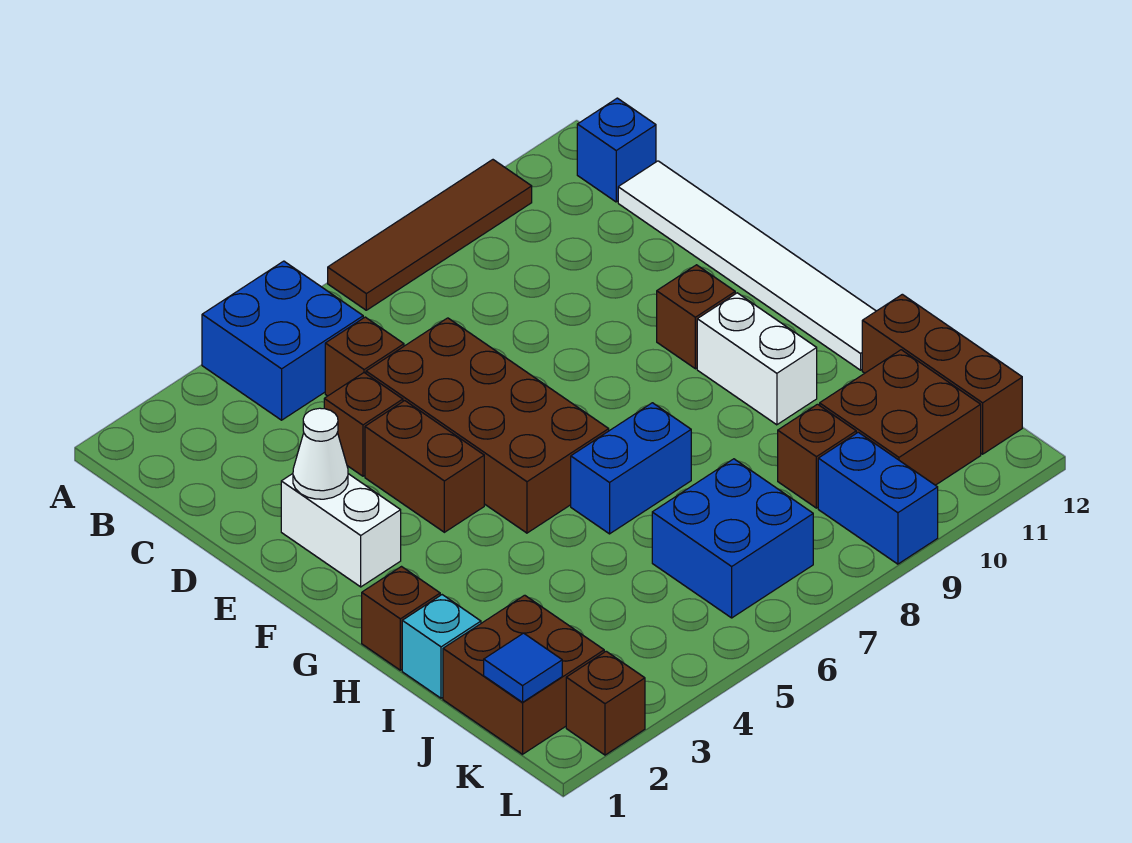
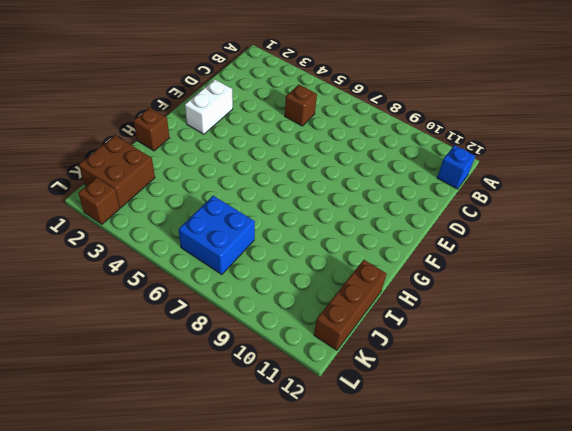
none -> blue brick A4:B5 level 1
none -> brown tile A7:A10 level 1
none -> white tile C12:H12 level 1

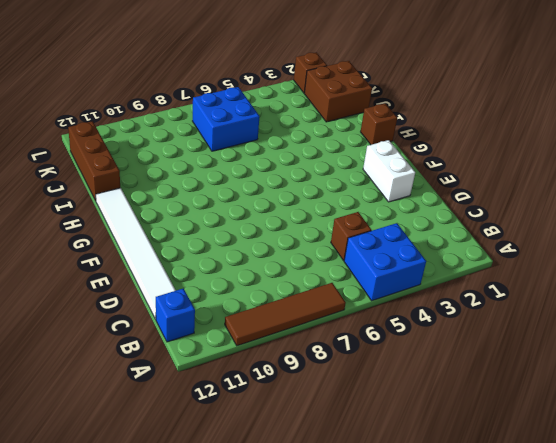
none -> brown brick D4 level 1
none -> brown brick D5:G6 level 1
none -> brown brick E4:F4 level 1

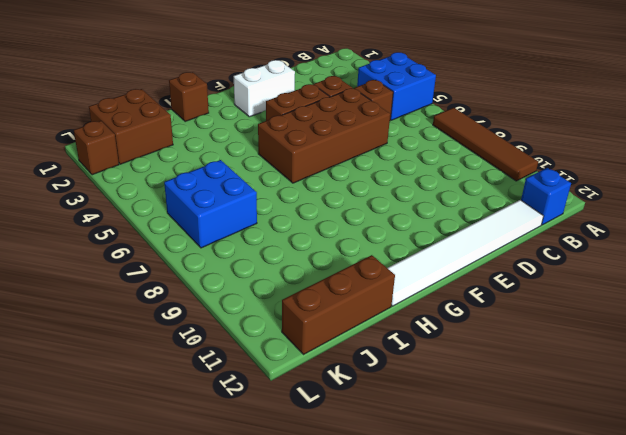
none -> brown brick F10 level 1
none -> white brick G10:H10 level 1
none -> blue brick H6:H7 level 1

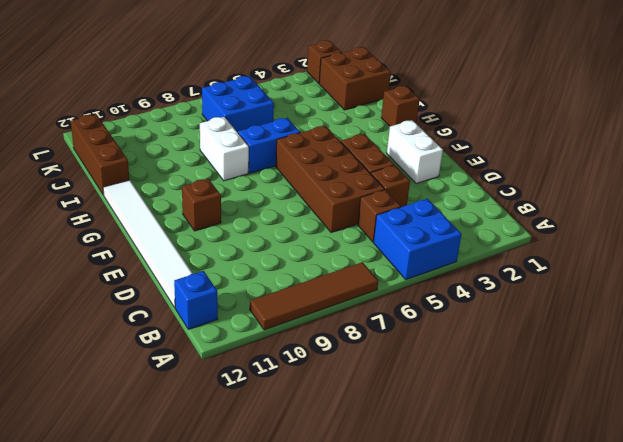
white brick H8:I8 level 1 -> white brick G10:H10 level 1
none -> cyan brick I1 level 1
none -> brown brick J9 level 1
none -> brown brick J10:K11 level 1

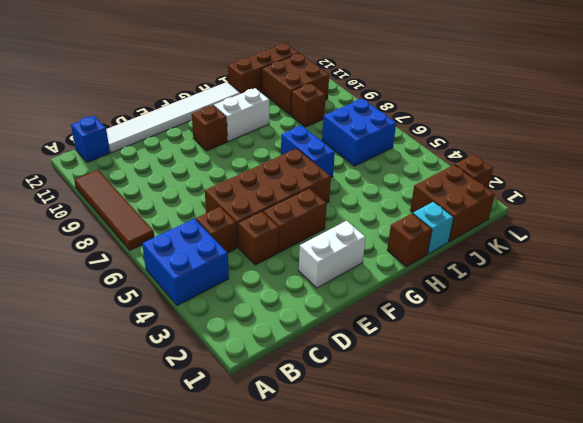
none -> blue brick K9:L9 level 1
none -> white cone E2 level 2
none -> blue tile K1 level 2

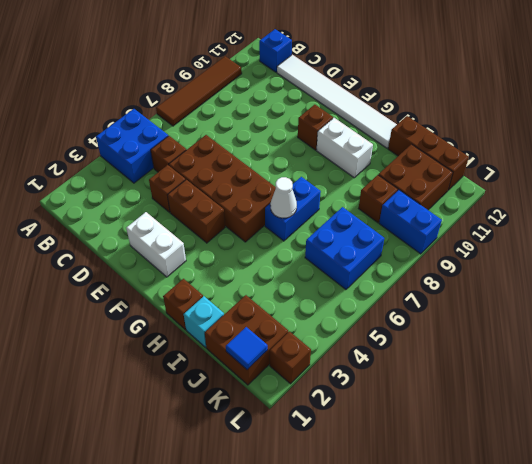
white cone H6 level 2 -> white cone E2 level 2

